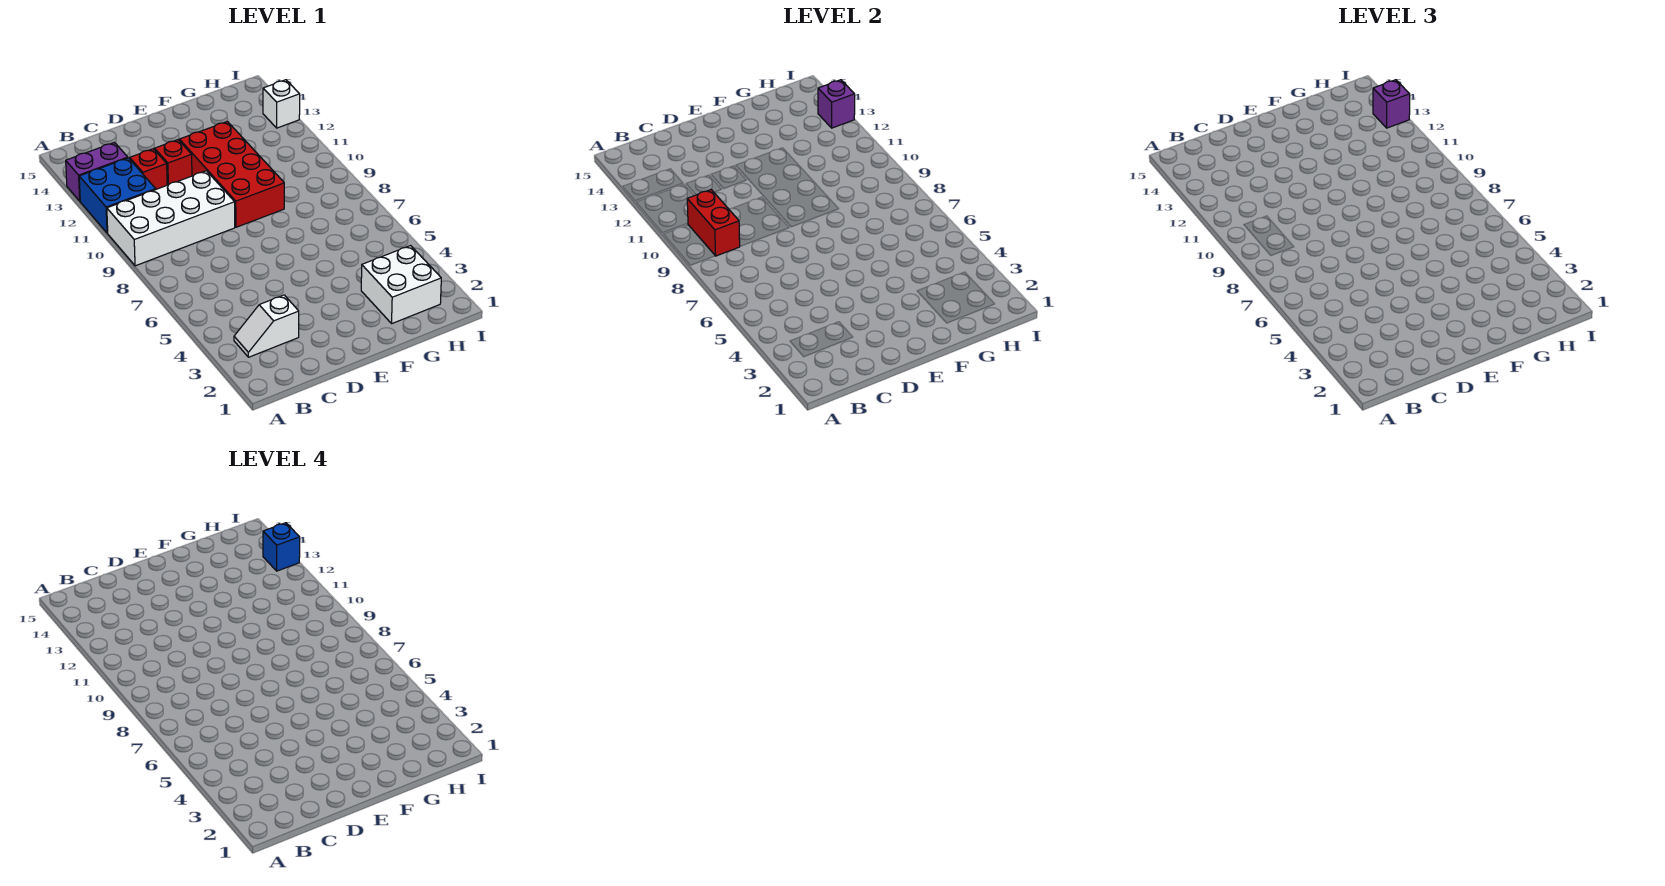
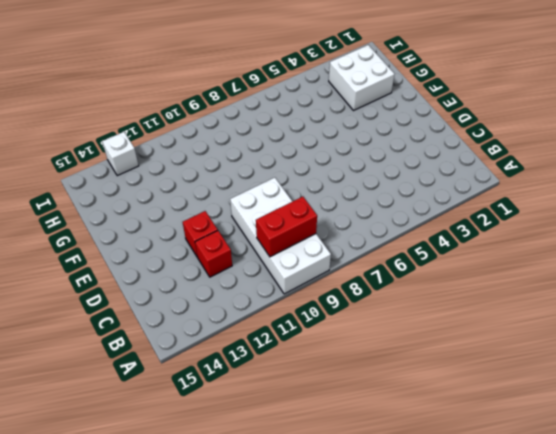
none -> blue brick A11:B12 level 1
none -> purple brick A13:B13 level 1
none -> white slope B3:C3 level 1 top C

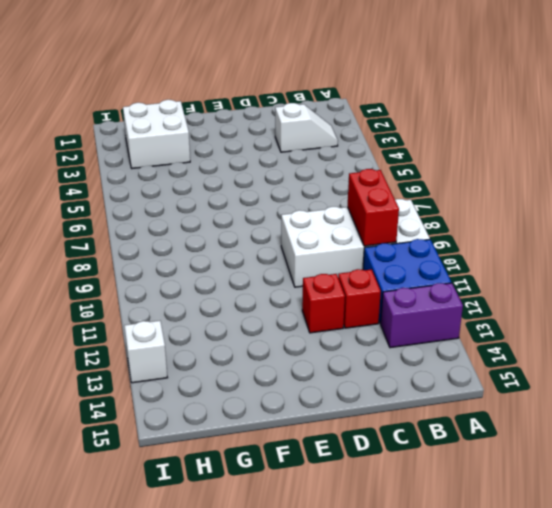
none -> red brick E9:F12 level 1
none -> purple brick I13 level 2
none -> purple brick I13 level 3

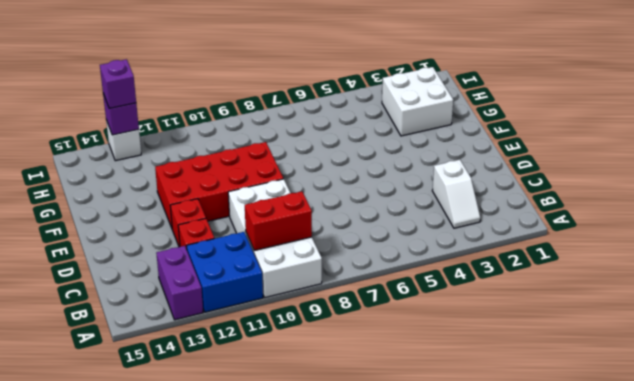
none -> blue brick I13 level 4

